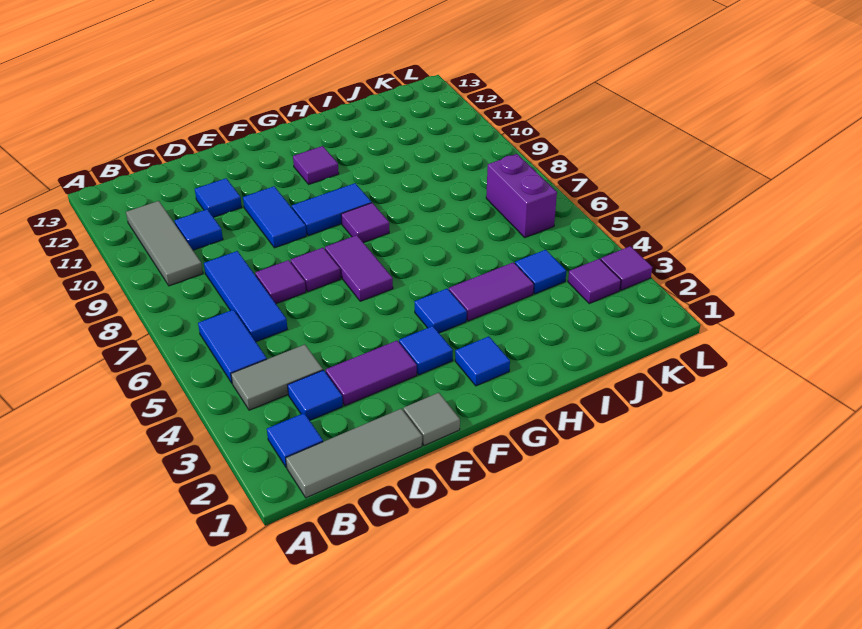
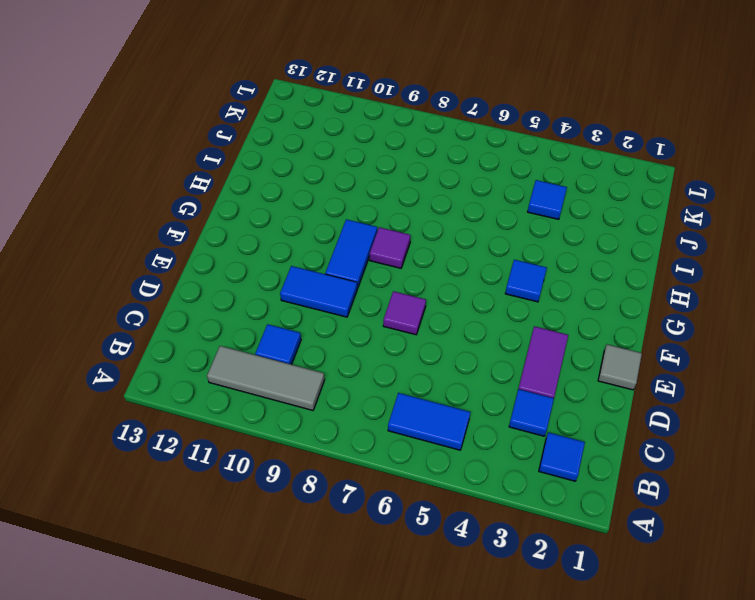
none -> grey tile B1:D1 level 1
none -> grey tile B4:C4 level 1
none -> blue tile C6:C8 level 1

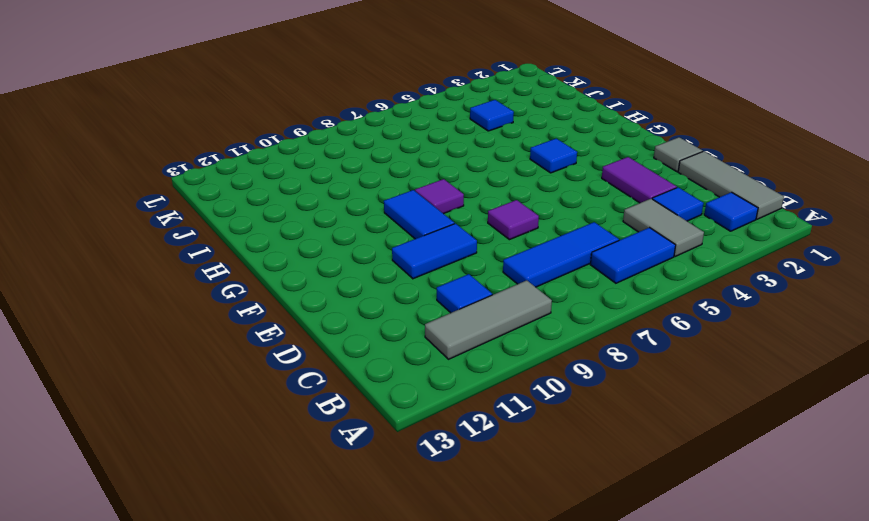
none -> purple tile D7 level 1
none -> blue tile D11 level 1
none -> blue tile F3 level 1

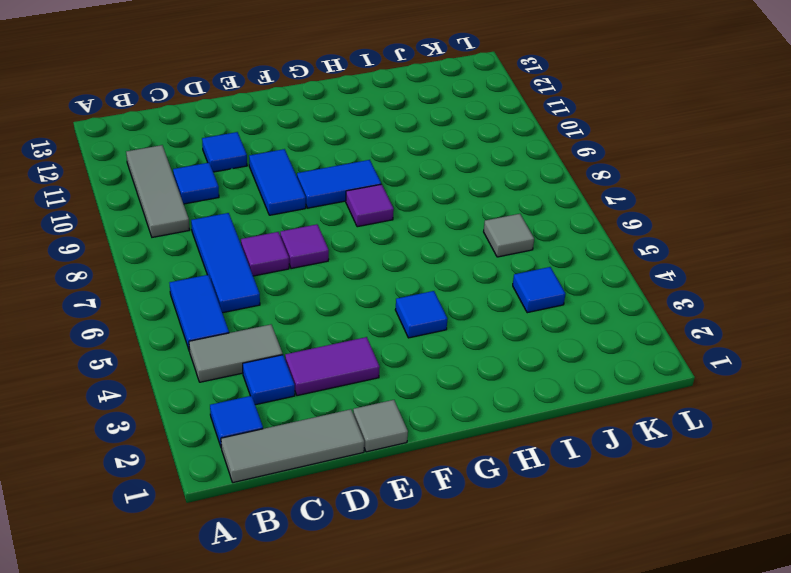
grey tile J6 level 1 -> none
none -> blue tile F3 level 1
none -> purple tile F6:F7 level 1
none -> blue tile G2 level 1

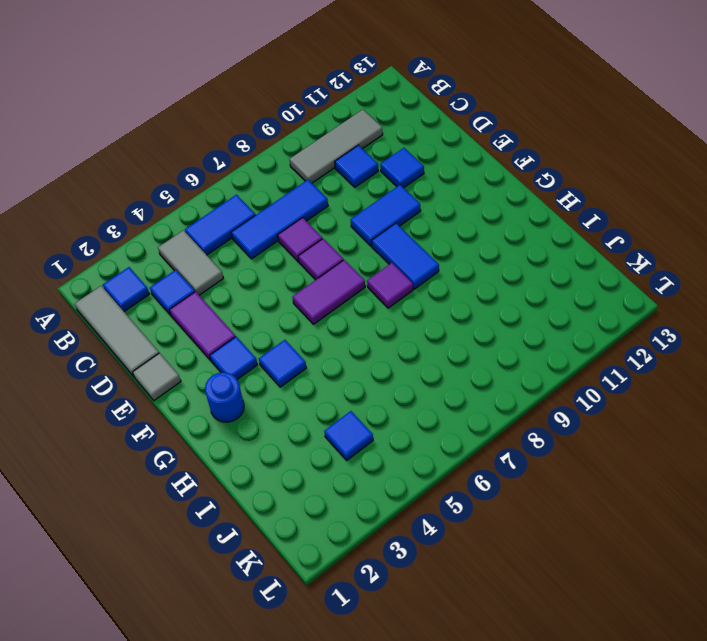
blue round brick G2 level 1 -> blue tile G2 level 1
none -> purple tile G11 level 1
none -> purple tile H4:I4 level 1
none -> purple tile K3 level 1

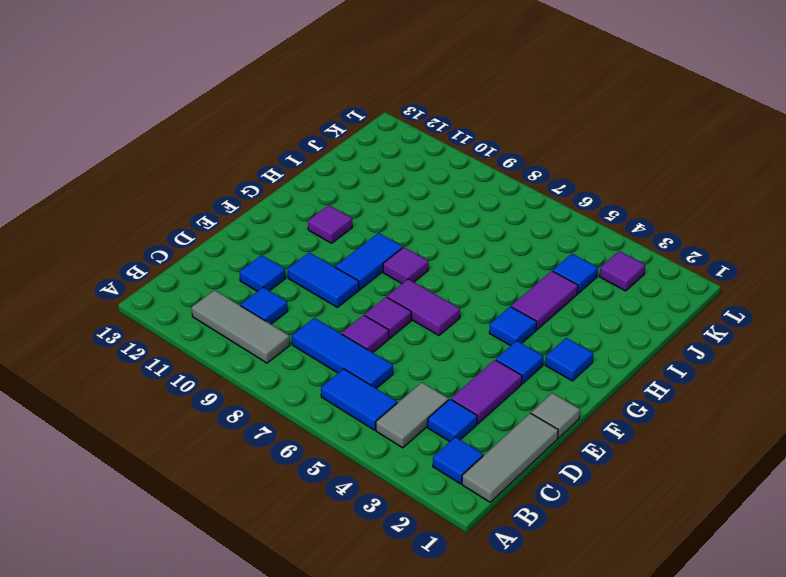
none -> purple brick K6:K7 level 1
none -> purple tile L3 level 1

